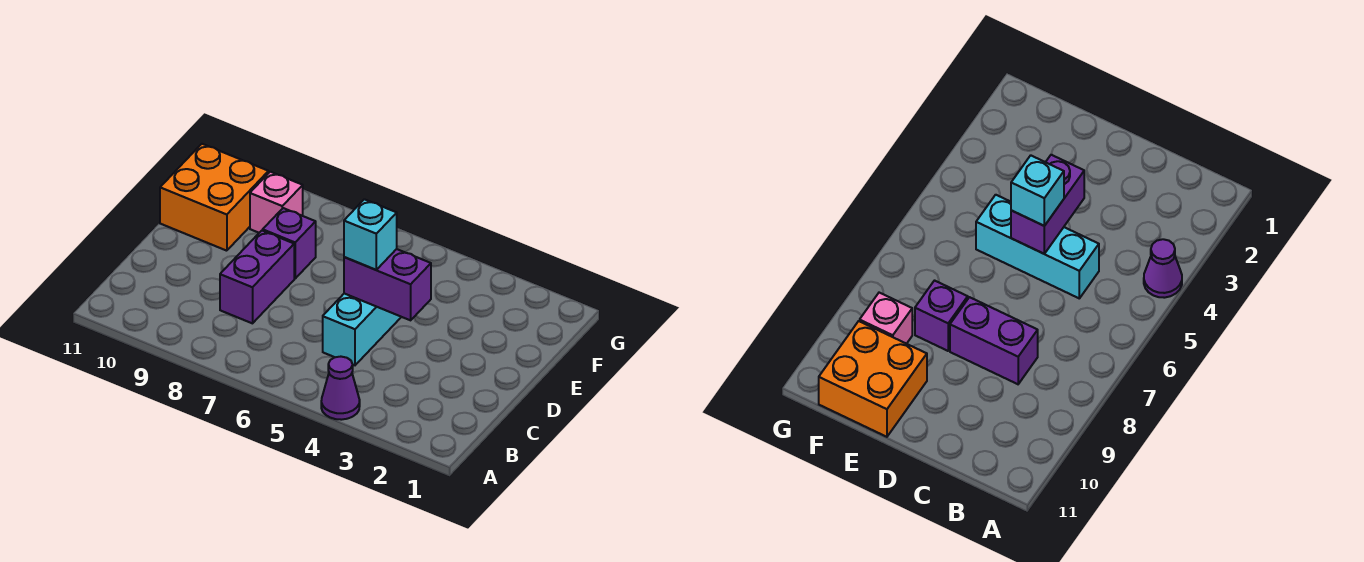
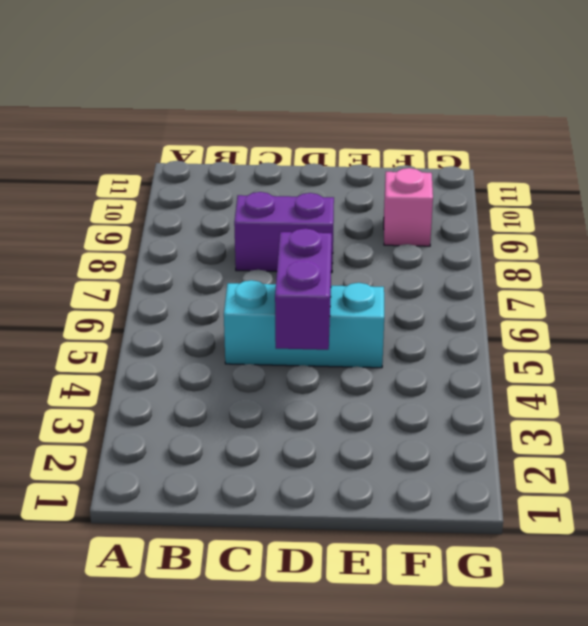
none -> purple cone A4 level 1
none -> purple brick E8 level 1

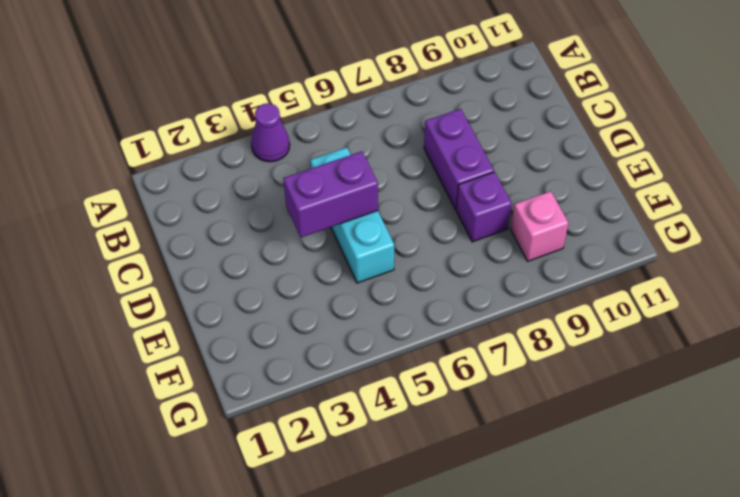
none -> orange brick E10:F11 level 1
none -> cyan brick D5 level 3

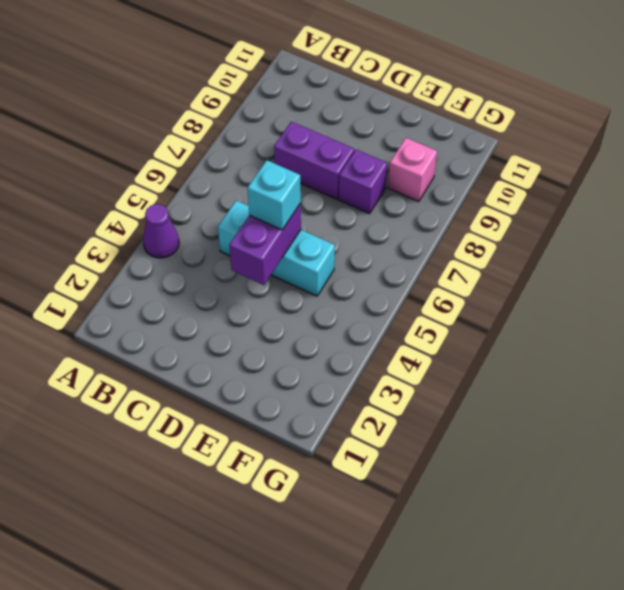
none -> orange brick E10:F11 level 1

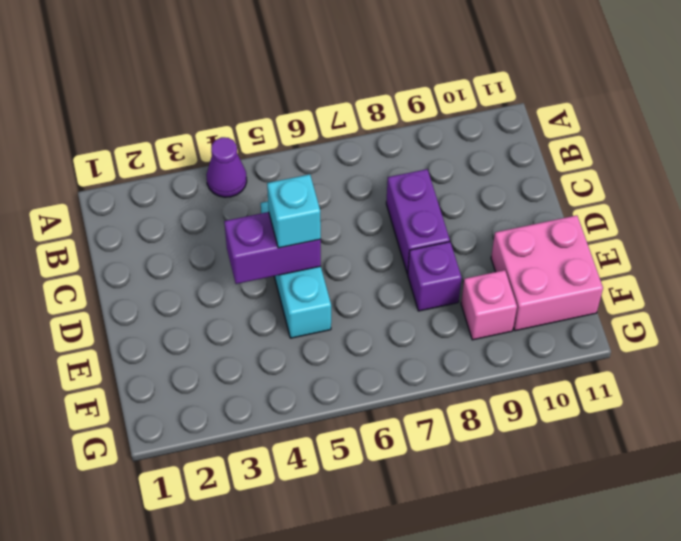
pink brick E10:F11 level 1 -> orange brick E10:F11 level 1

